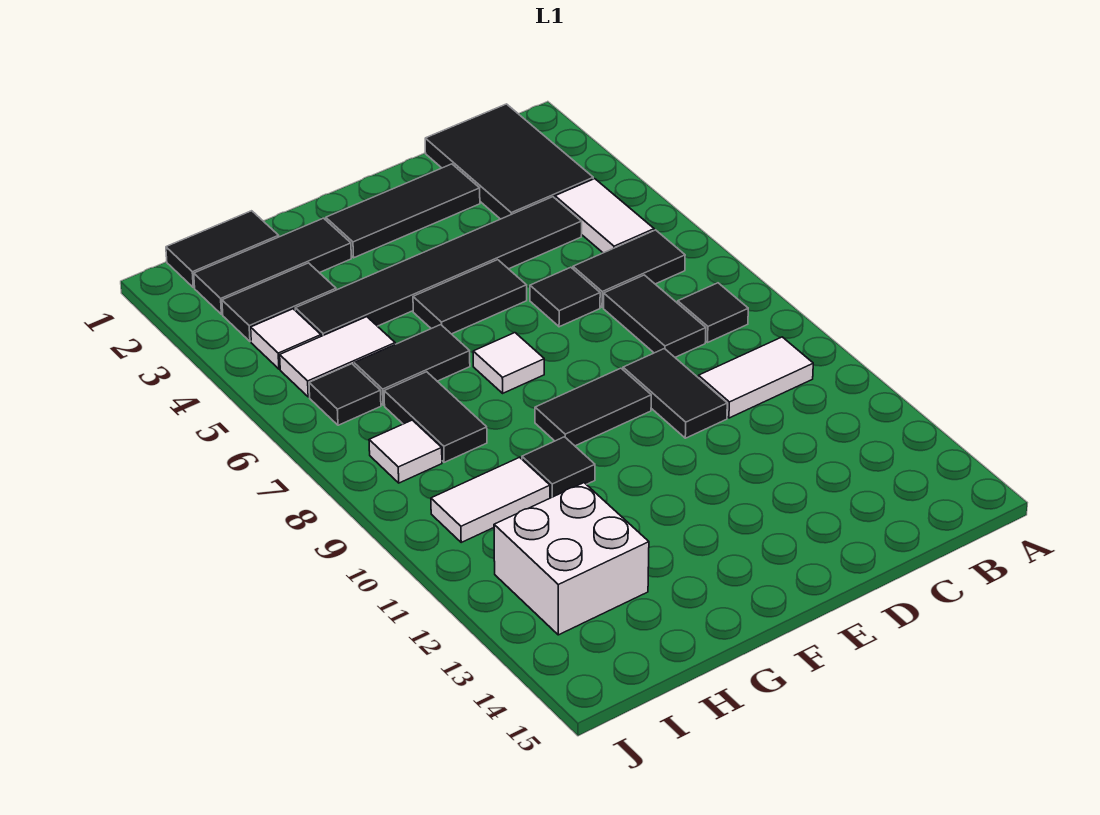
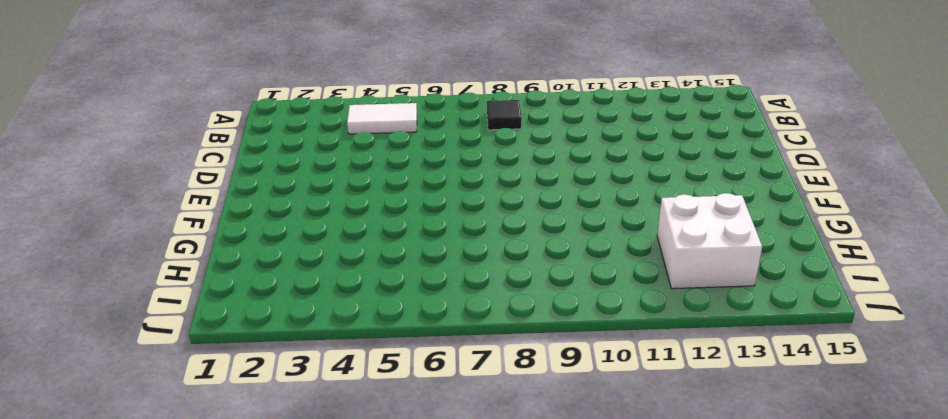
none -> black tile B1:C3 level 1
none -> black tile B6:C6 level 1
none -> white tile B10:C10 level 1

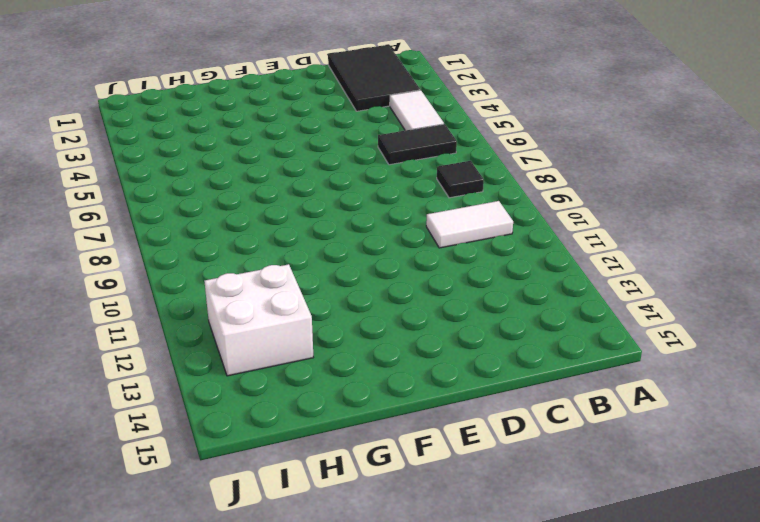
none -> black tile C4:H4 level 1
none -> black tile C7:C8 level 1
none -> black tile D2:F2 level 1

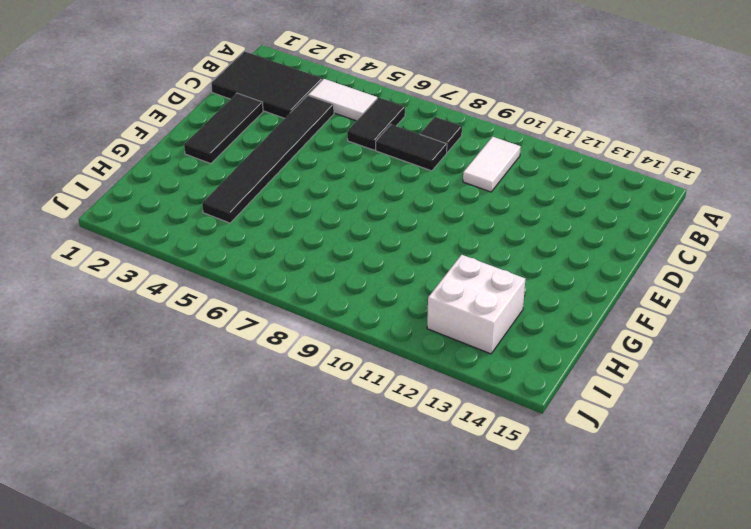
none -> black tile D6 level 1
none -> black tile D9:D10 level 1
none -> black tile E5:F5 level 1

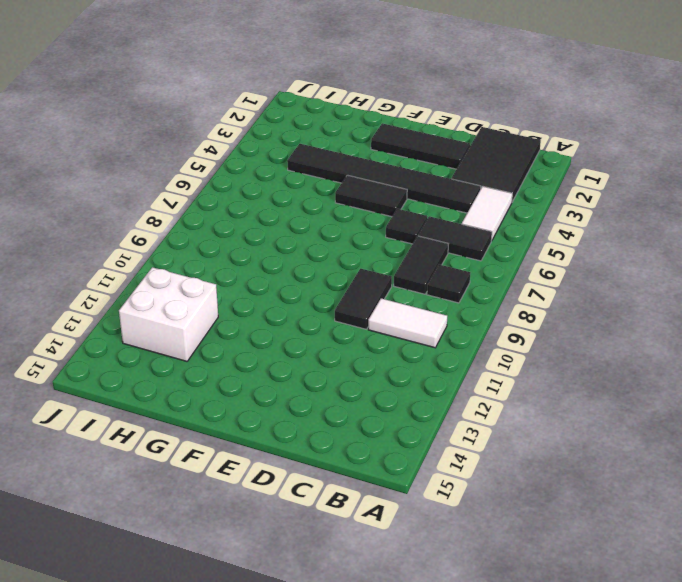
none -> black tile E9:F9 level 1
none -> white tile F7 level 1
none -> black tile G2:I2 level 1

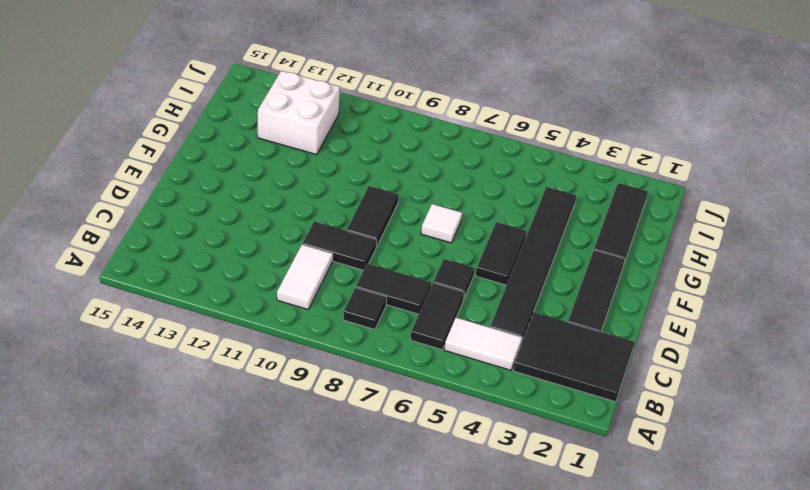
none -> black tile G6:H6 level 1
none -> black tile G10 level 1
none -> black tile H1:I1 level 1

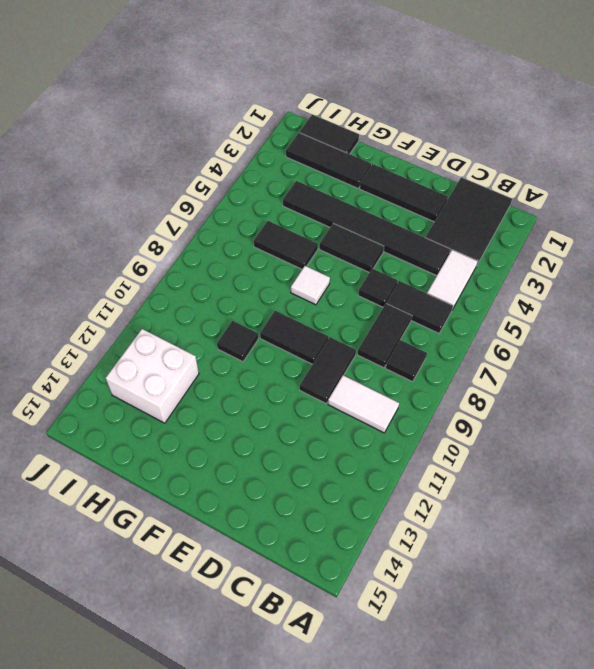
none -> black tile H3:I3 level 1
none -> white tile H5:I5 level 1
none -> black tile H7:H8 level 1

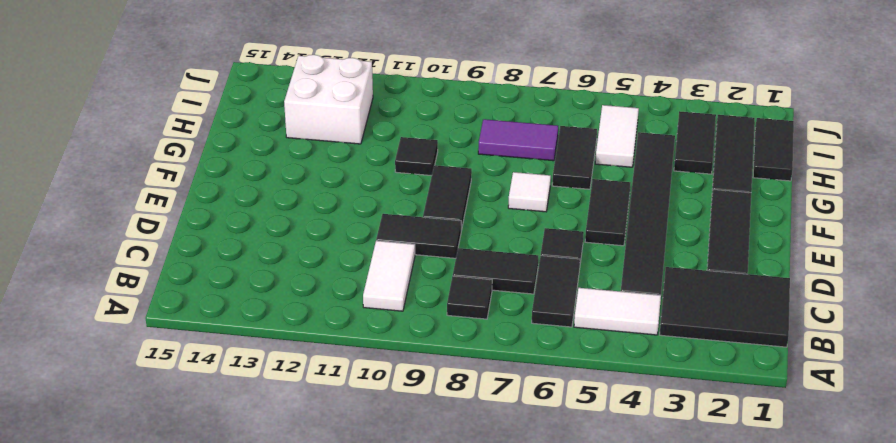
purple tile H7:H8 level 1 -> black tile H7:H8 level 1
none -> white tile H10:I10 level 1
none -> white tile I4 level 1
none -> black tile I6 level 1

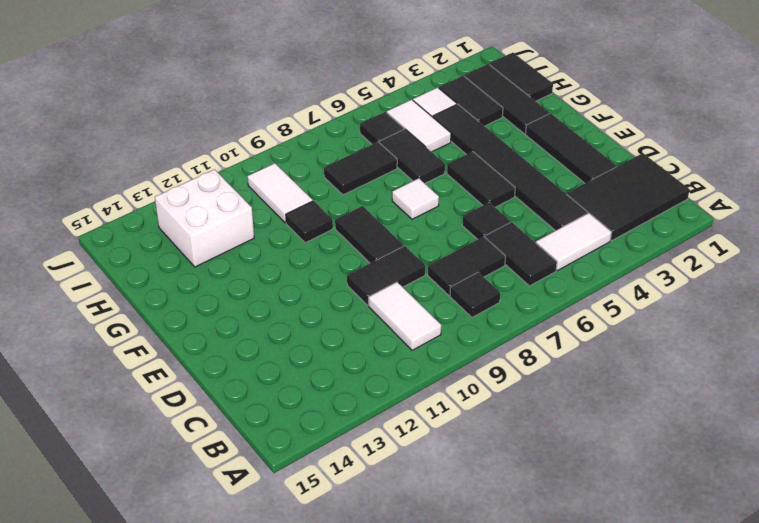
none -> white tile I8 level 1

